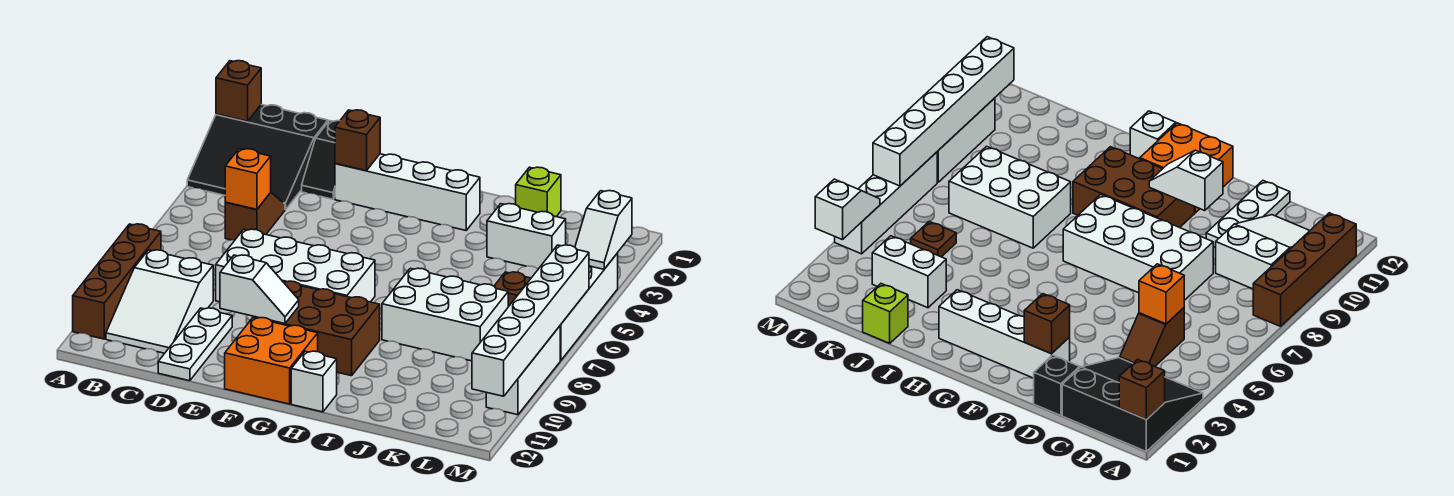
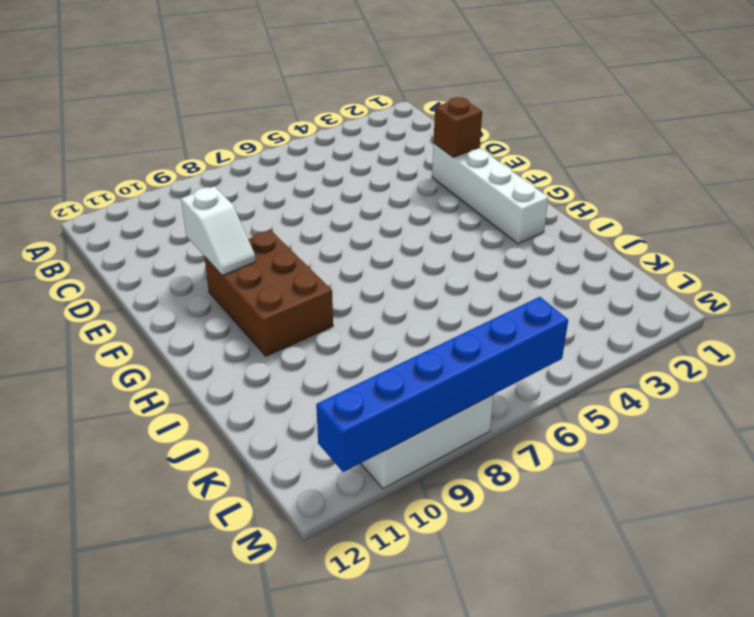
blue brick M6:M11 level 2 -> white brick M6:M11 level 2
none -> black slope A1:C3 level 1 top 1
none -> brown brick A8:A11 level 1
none -> white slope B9:C11 level 1 top 9

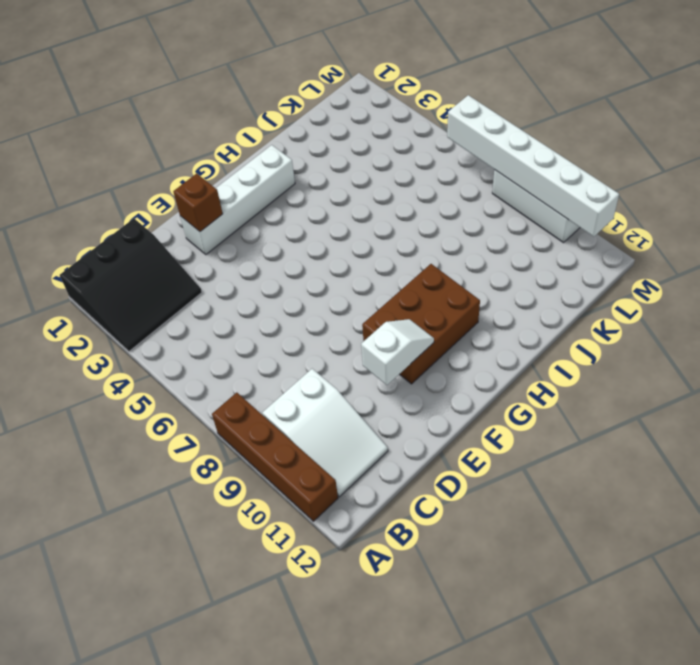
none -> brown slope C4:C5 level 1 top 5
none -> black slope D1:D2 level 1 top 1
none -> white brick D7:G8 level 1

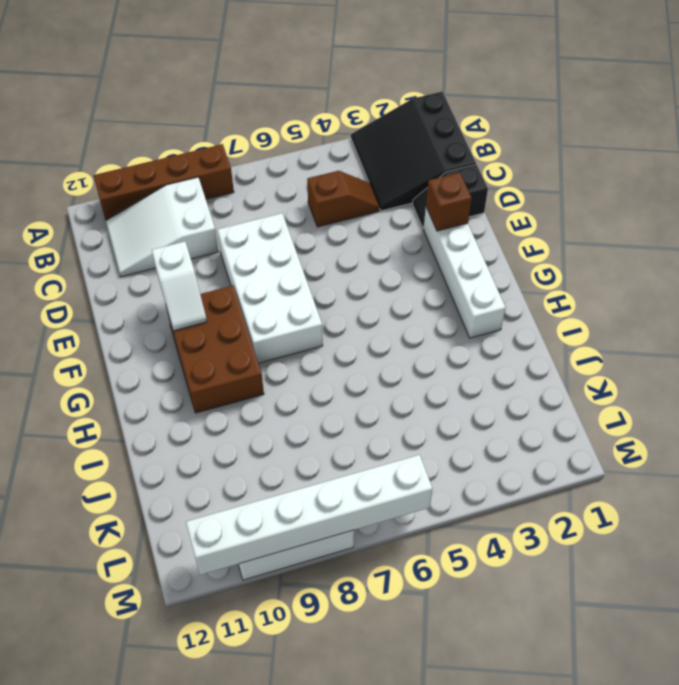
none -> white plate D10:D12 level 1
none -> orange brick F11:G12 level 1
none -> white brick H12 level 1

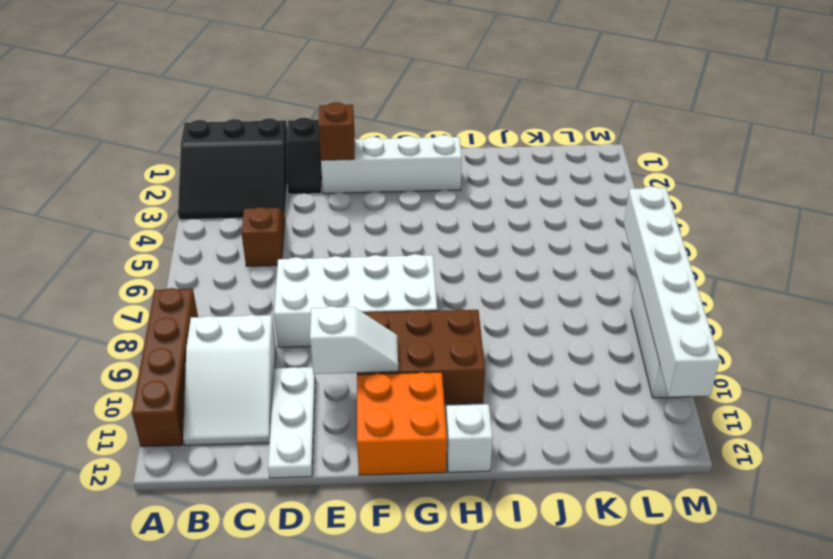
none -> white brick I7:K8 level 1
none -> lime brick J1 level 1
none -> white brick J3:K3 level 1

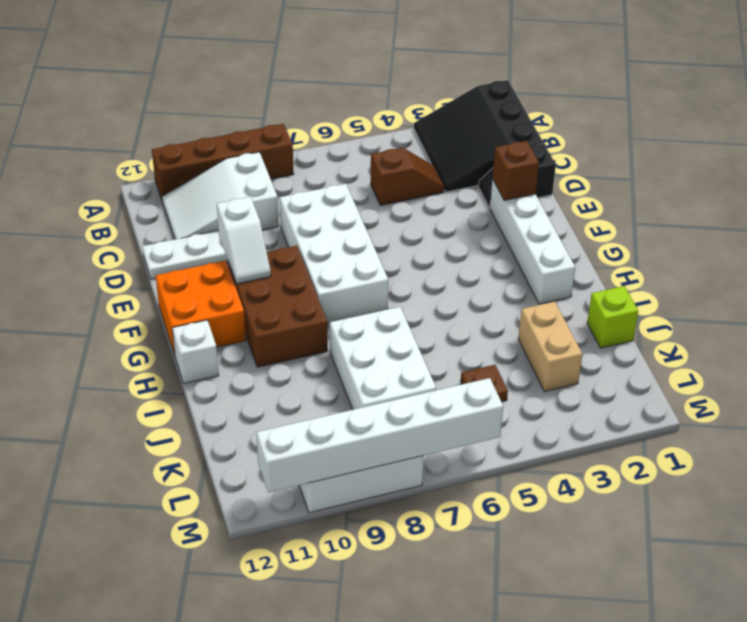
tan brick J3:K3 level 1 -> white brick J3:K3 level 1
none -> white brick M4:M7 level 1
none -> brown brick A1 level 2
none -> orange brick C5 level 2

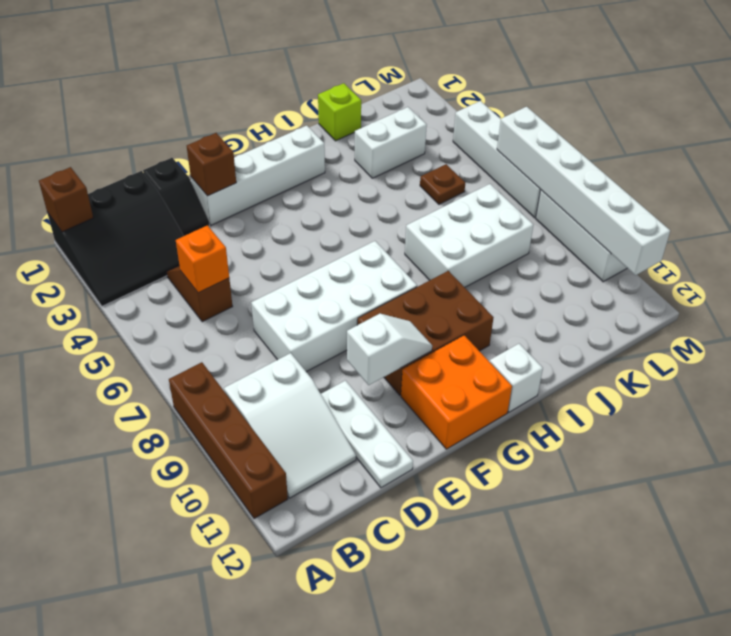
none -> white slope M3:M4 level 2 top 3

